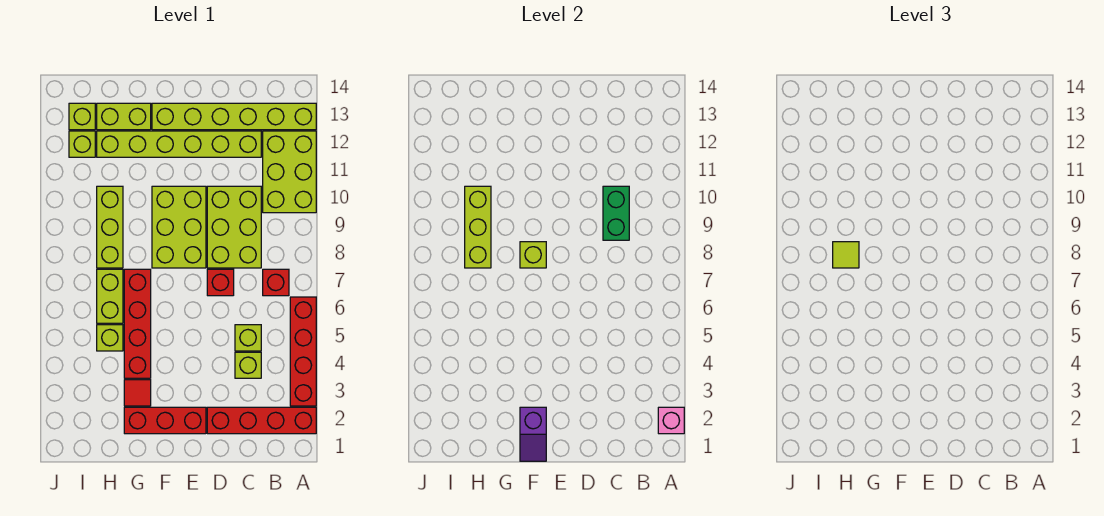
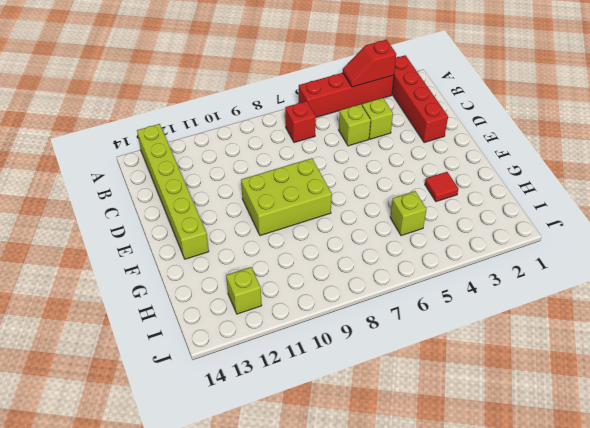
red slope A3:A4 level 2 top 3 -> none
none -> lime brick A10:B12 level 1
none -> lime brick C8:D10 level 1
none -> lime brick C12:H12 level 1

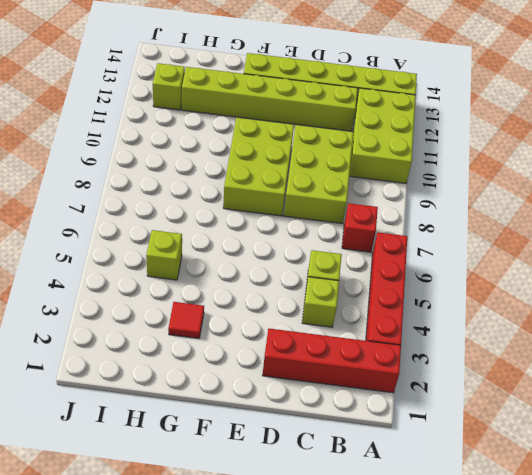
none -> red brick D7 level 1
none -> red brick E2:G2 level 1
none -> red brick G4:G7 level 1

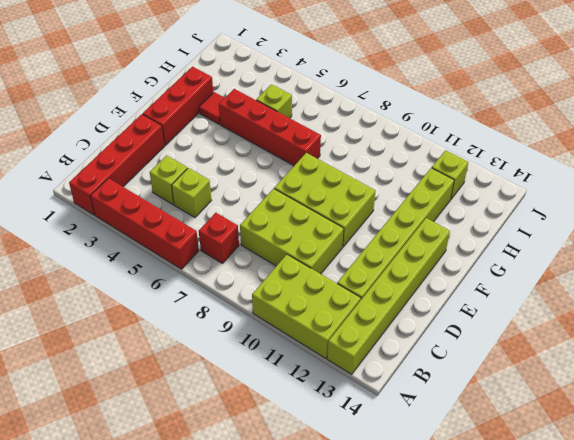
none -> red brick D7 level 1
none -> lime brick G13:H13 level 1
none -> lime brick H6:H7 level 1

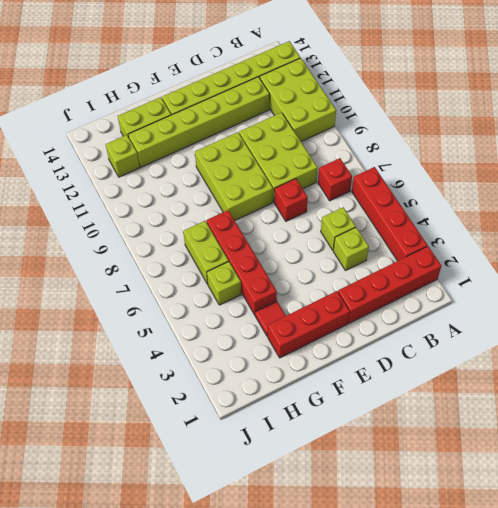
none -> lime brick H8:H10 level 1
none -> lime brick I13 level 1
none -> pink brick A2 level 2

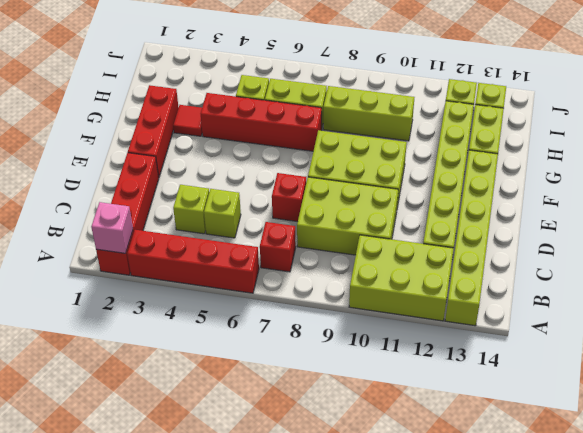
none -> green brick C9:C10 level 2
none -> purple slope F1:F2 level 2 top 2
none -> lime brick F8 level 2

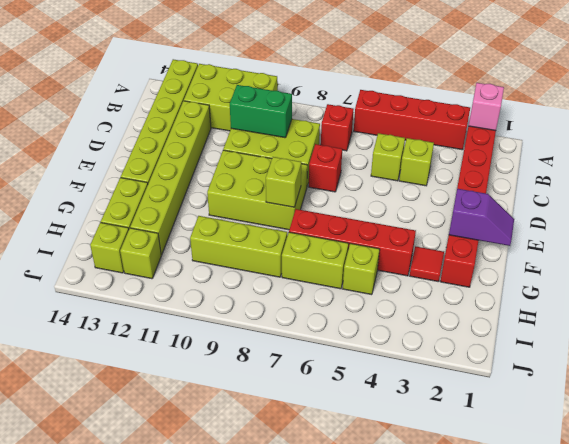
none -> lime brick H8:H10 level 2
none -> lime tile H8 level 3

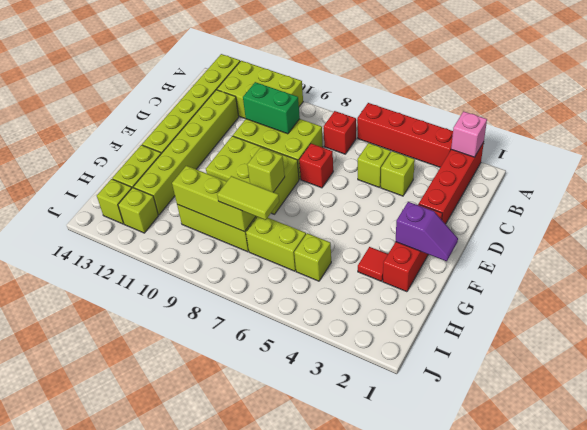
lime tile H7:H8 level 3 -> lime tile H8 level 3
none -> red brick G4:G7 level 1

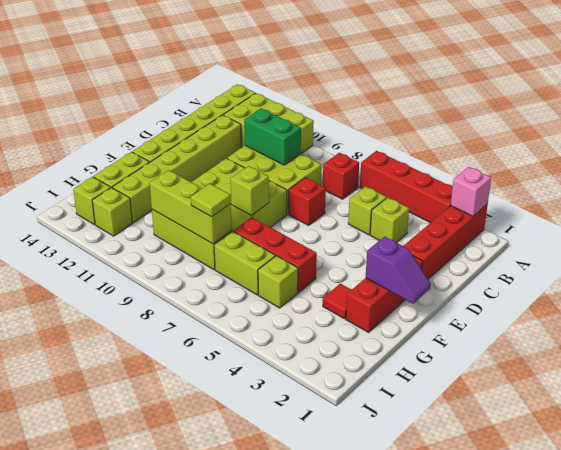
red brick G5:G7 level 1 -> red brick G4:G7 level 1

